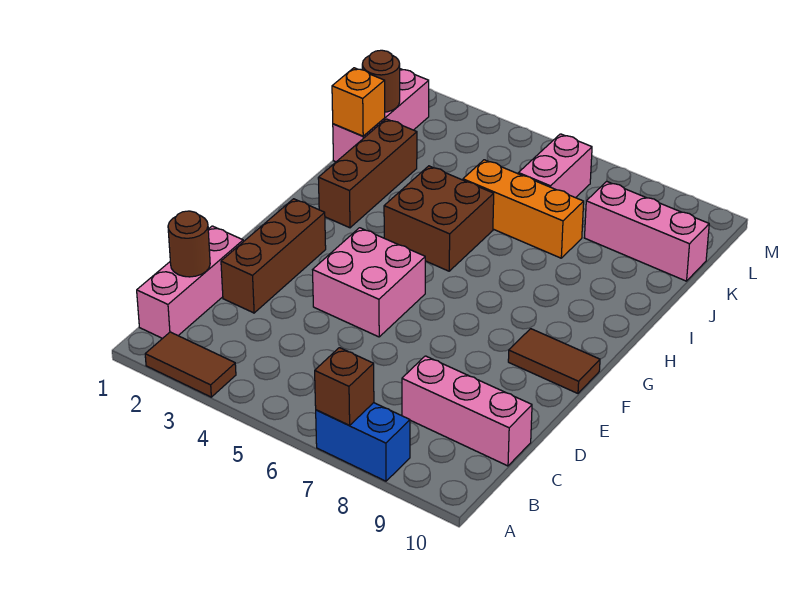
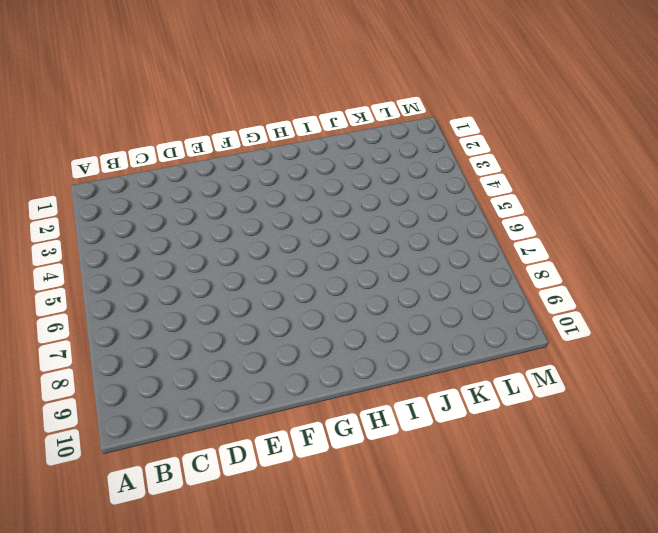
none -> brown tile A2:A3 level 1
none -> blue brick A7:A8 level 1
none -> pink brick B1:D1 level 1

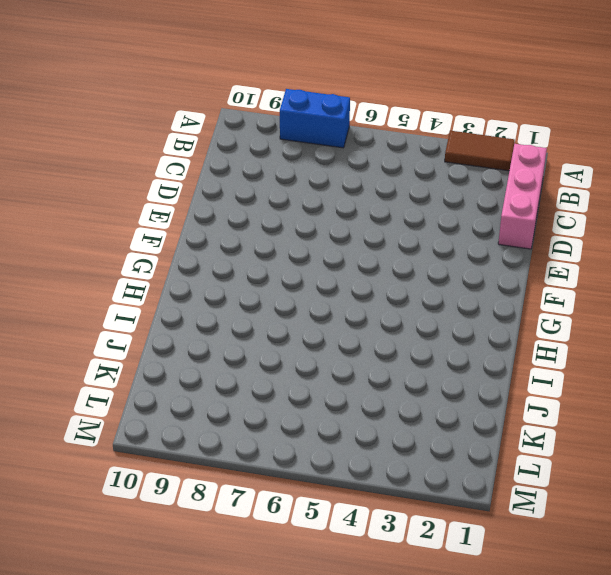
none -> pink brick C8:C10 level 1
none -> brown brick D2:F2 level 1
none -> pink brick E4:F5 level 1

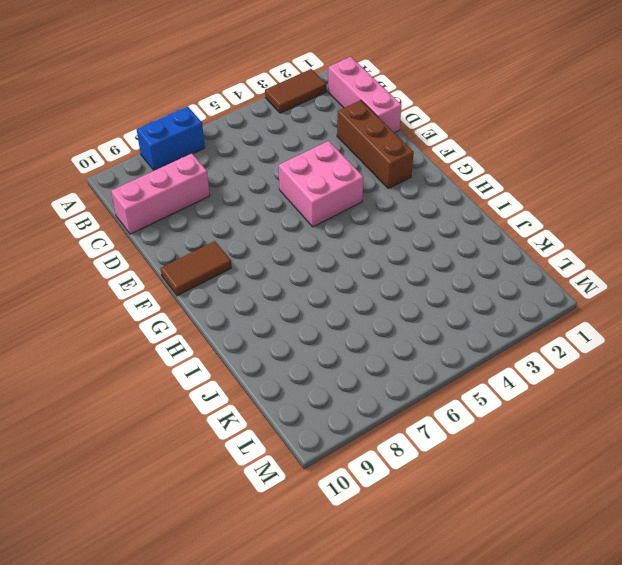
none -> brown brick H2:J2 level 1
none -> brown brick H4:I5 level 1
none -> pink brick J1:L1 level 1

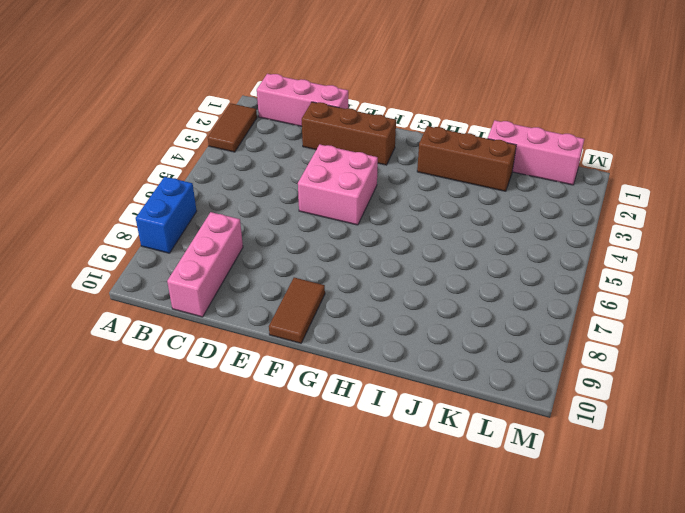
none -> brown brick H4:I5 level 1
none -> orange brick J5:J7 level 1
none -> pink brick K6:L6 level 1

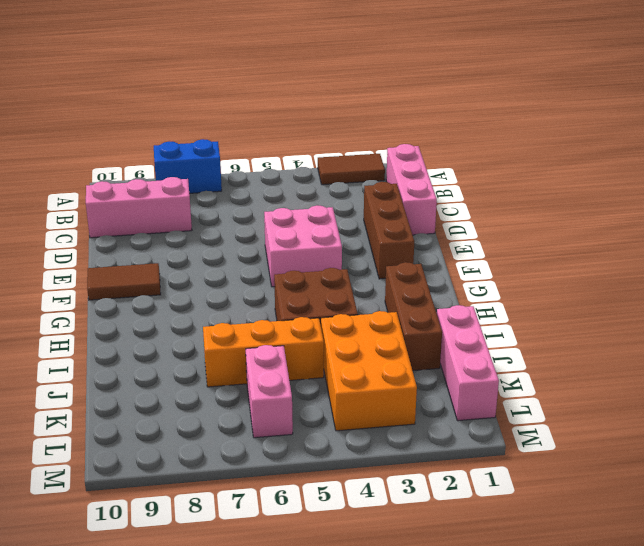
orange brick J3:L4 level 1 -> none
none -> pink brick K8:K10 level 1
none -> brown brick A7 level 2
none -> brown round brick C1 level 2

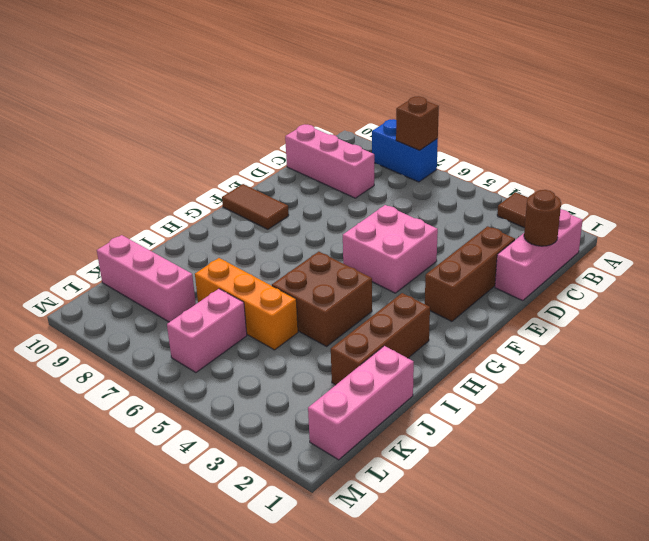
none -> orange brick J1 level 2
none -> brown round brick K1 level 2

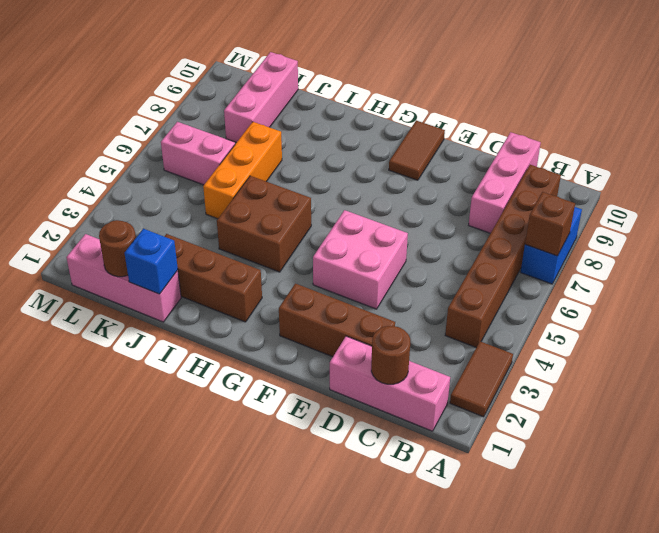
brown brick B4:B9 level 1 -> none
blue brick J1 level 2 -> orange brick J1 level 2

